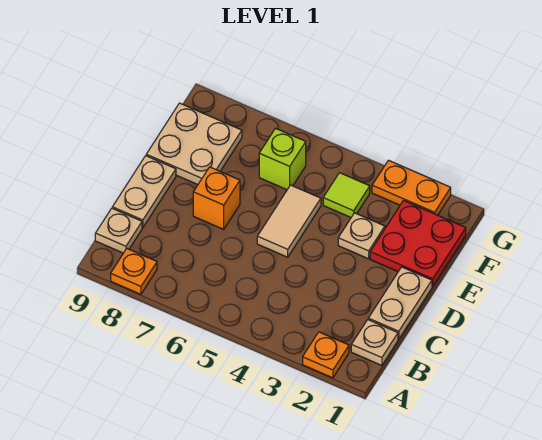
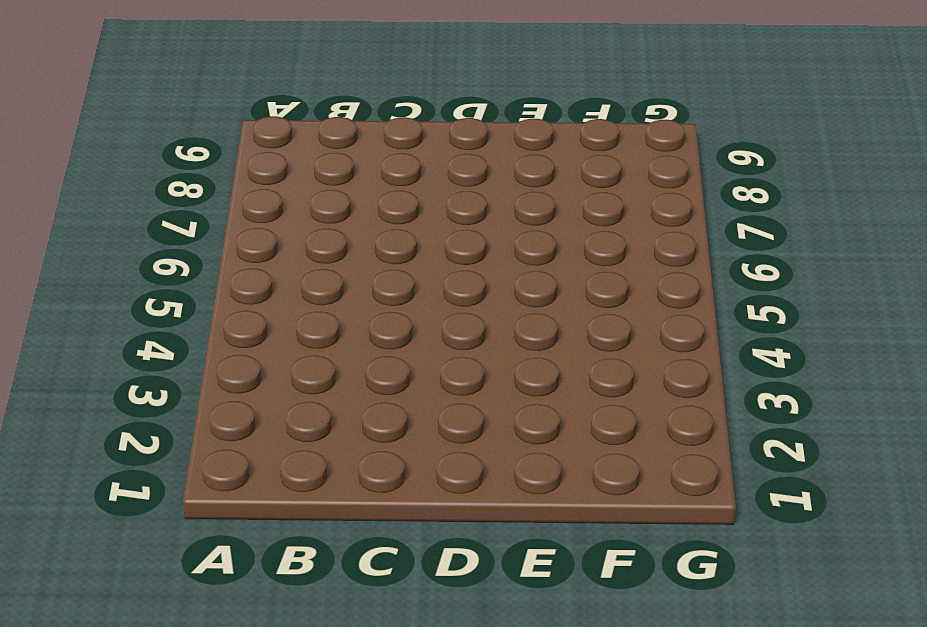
none -> orange plate A2 level 1
none -> orange plate A8 level 1
none -> tan plate B1 level 1

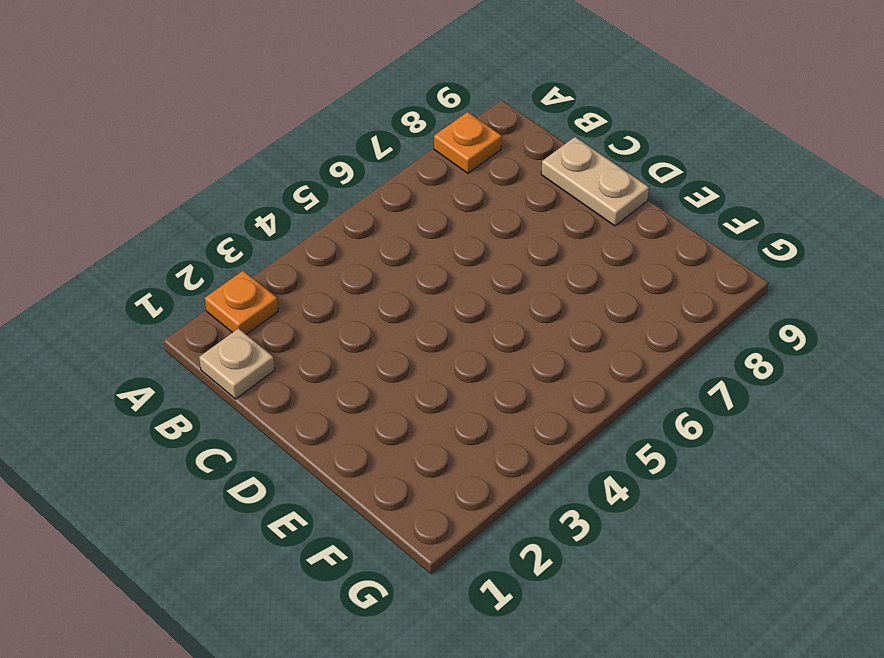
none -> tan plate B9 level 1
none -> tan plate C1:D1 level 1
none -> tan tile D5:E5 level 1

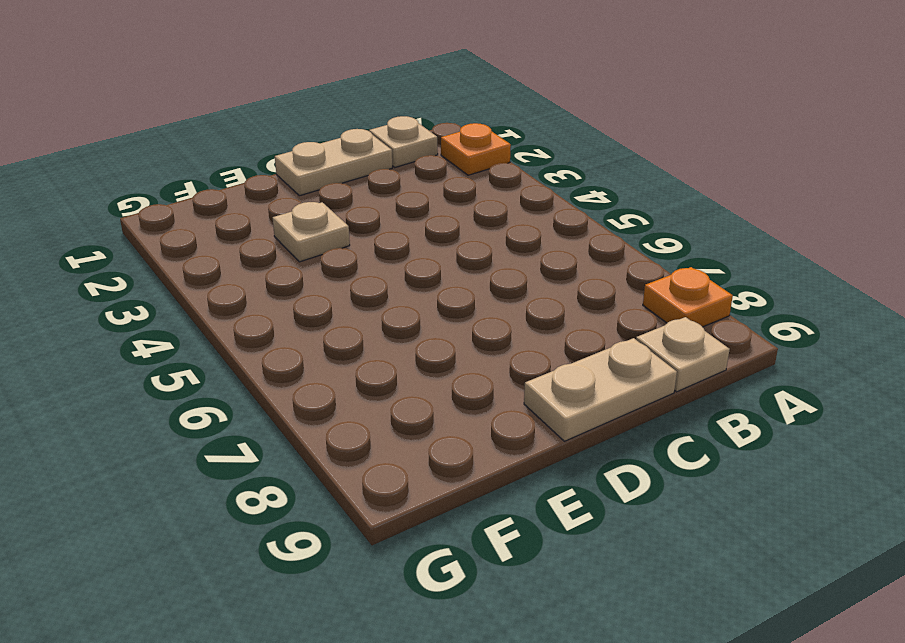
none -> tan tile D5:E5 level 1
none -> orange brick D7 level 1
none -> red plate E1:F2 level 1

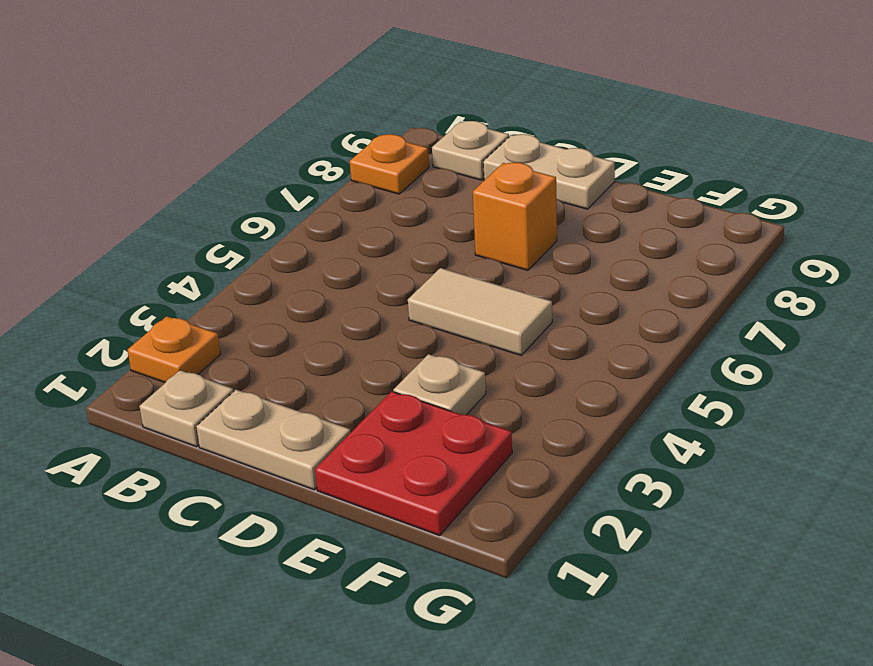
none -> tan plate E8:F9 level 1
none -> lime tile F4 level 1
none -> lime brick F6 level 1

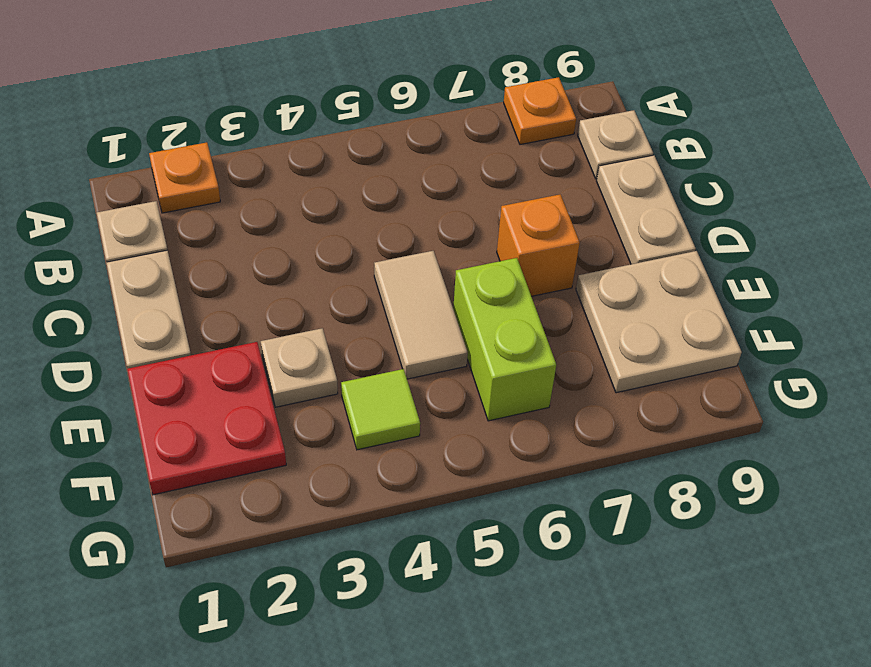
lime brick E6:F6 level 1 -> lime brick F6 level 1
none -> orange plate G2:G3 level 1

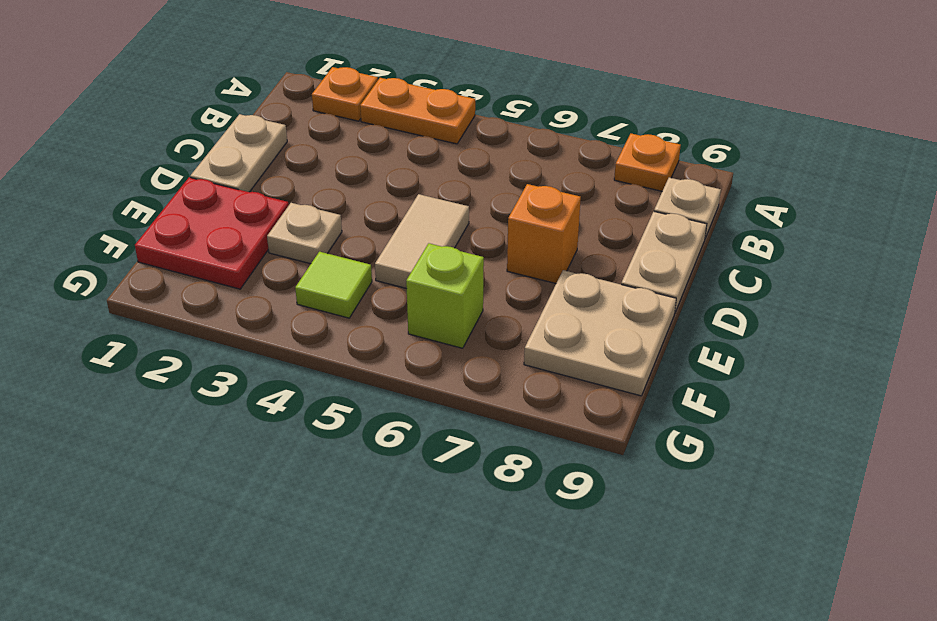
orange plate A3:A4 level 1 -> orange plate G2:G3 level 1
none -> tan plate B1 level 1

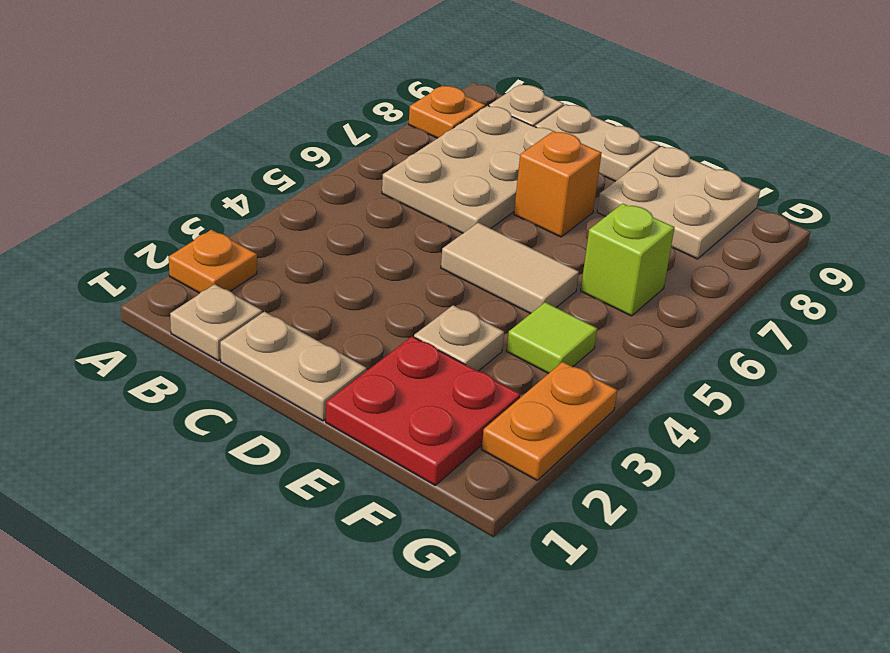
tan plate B6:C8 level 1 -> none

